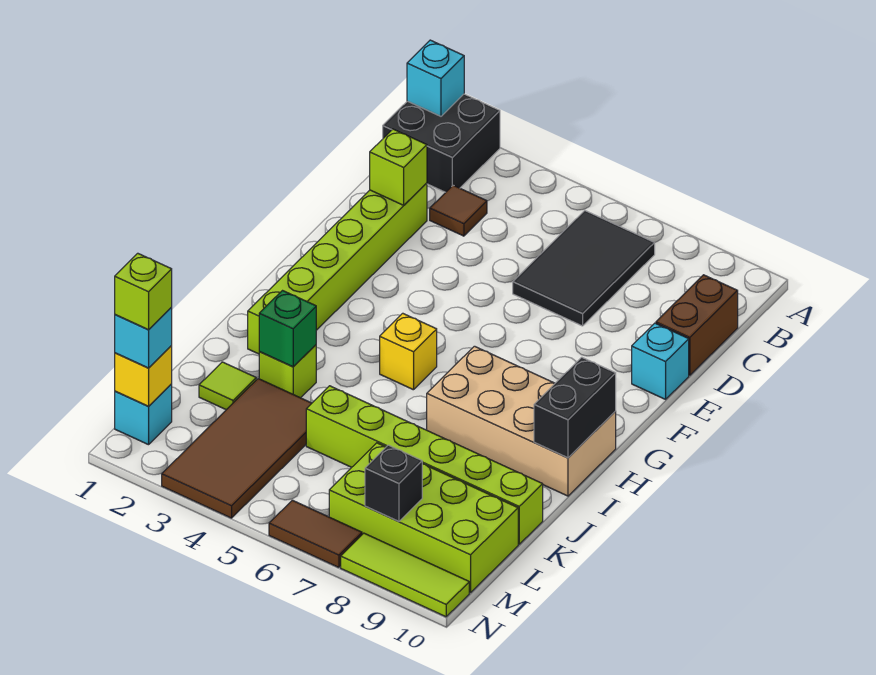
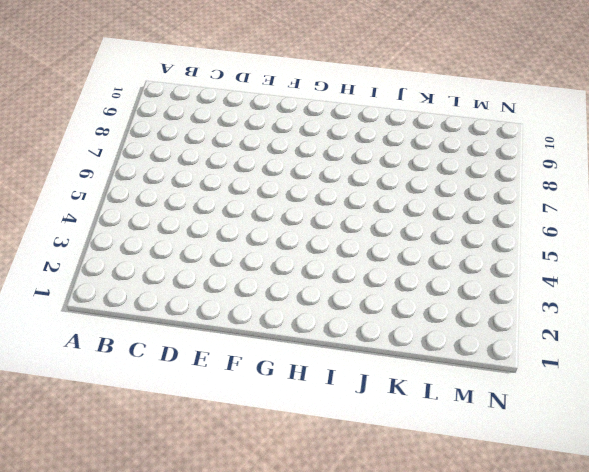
none -> black brick A1:B2 level 1
none -> black tile B6:D7 level 1
none -> brown tile C3 level 1

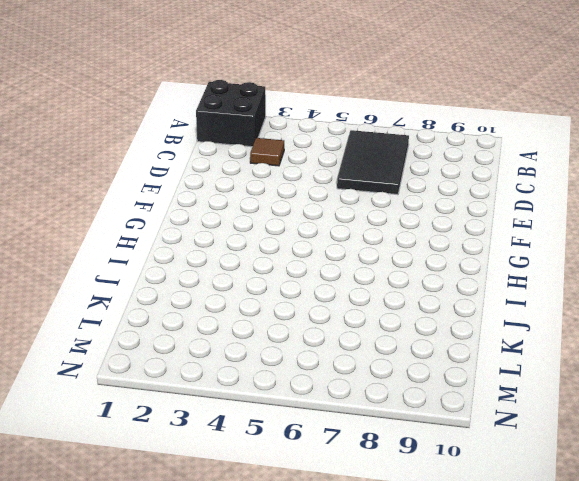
none -> brown brick C10:D10 level 1
none -> lime brick D2:I2 level 1
none -> cyan brick E10 level 1

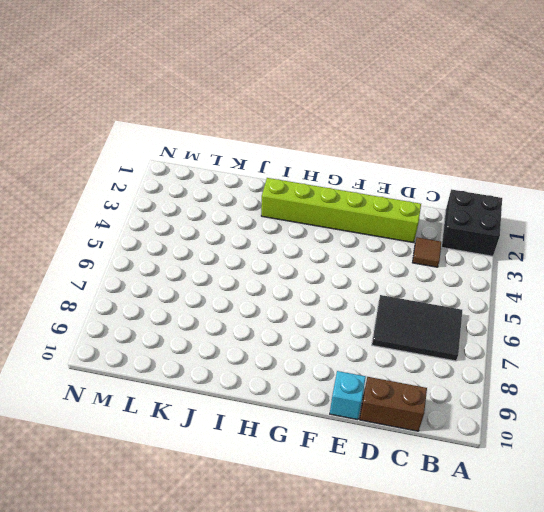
none -> yellow brick H5 level 1
none -> tan brick H7:I10 level 1
none -> lime brick J3 level 1

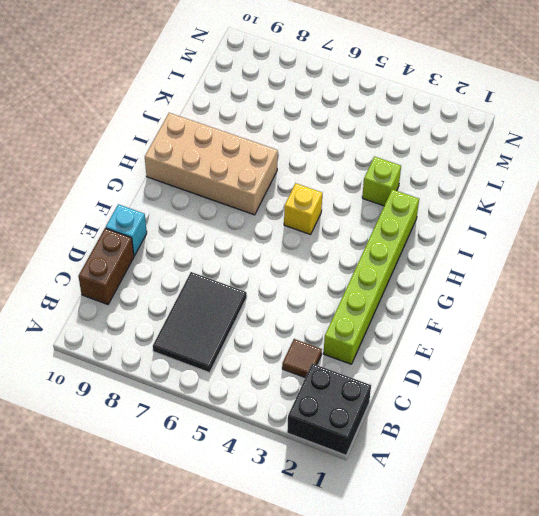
none -> lime tile K2 level 1
none -> brown tile K3:N4 level 1
none -> lime brick K5:K10 level 1

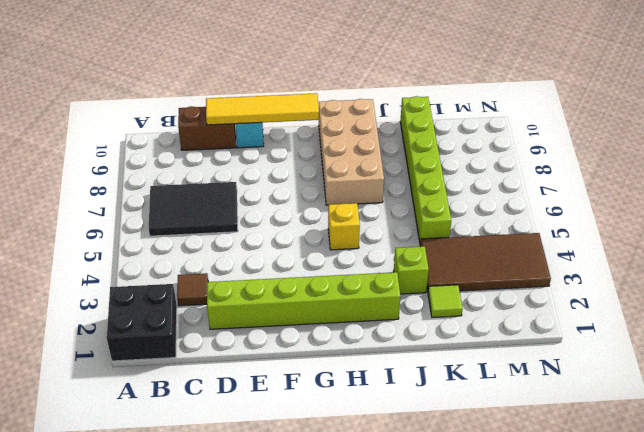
yellow tile D10:G10 level 2 -> none
none -> lime brick L7:M10 level 1
none -> cyan brick M1 level 1
none -> brown tile N6:N7 level 1

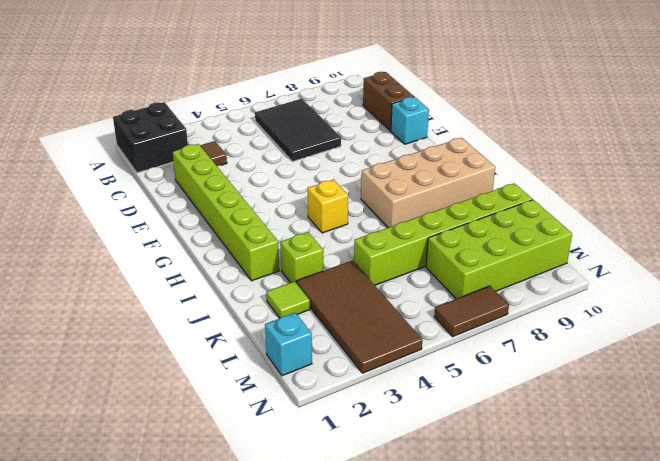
none -> lime tile N8:N10 level 1
none -> cyan brick A1 level 2
none -> lime brick D2 level 2

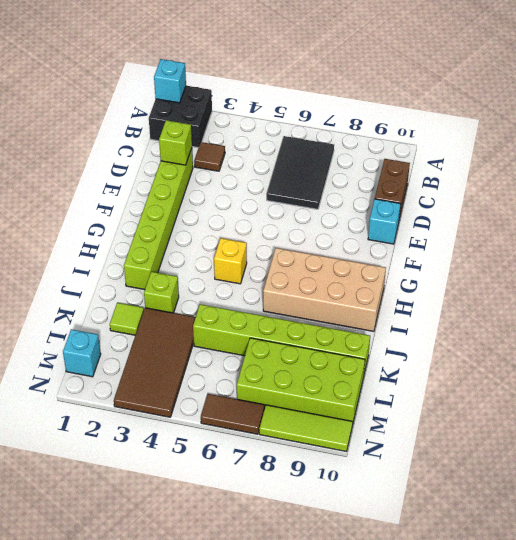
none -> black brick H10:I10 level 2
none -> green brick J3 level 2
none -> yellow brick M1 level 2

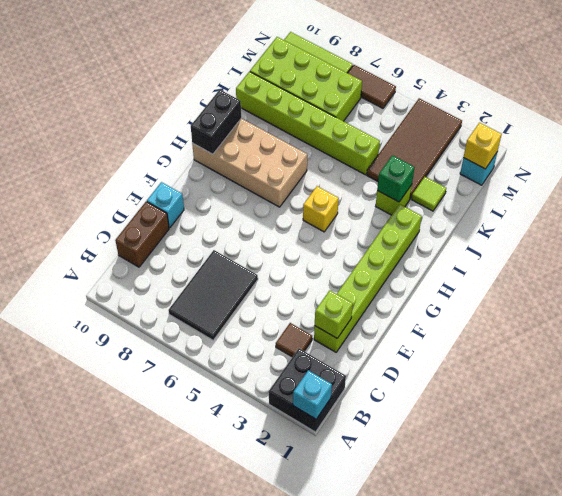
none -> black brick M8 level 2
none -> cyan brick M1 level 3
none -> lime brick M1 level 4

